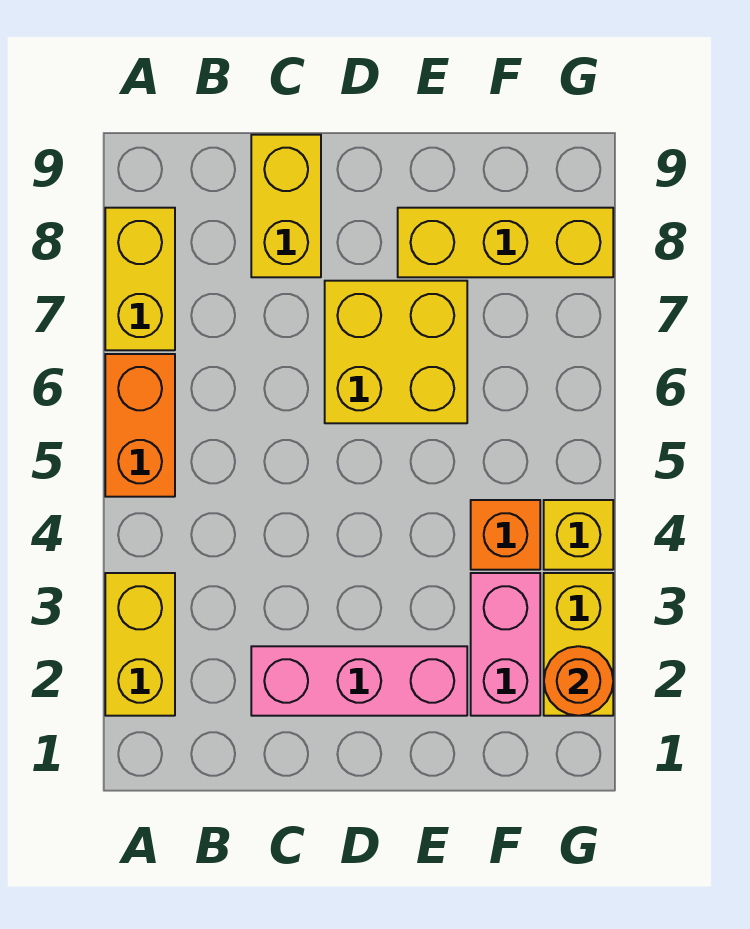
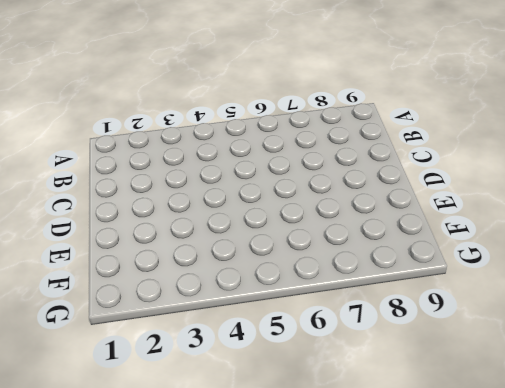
none -> yellow brick A2:A3 level 1
none -> orange brick A5:A6 level 1
none -> yellow brick A7:A8 level 1

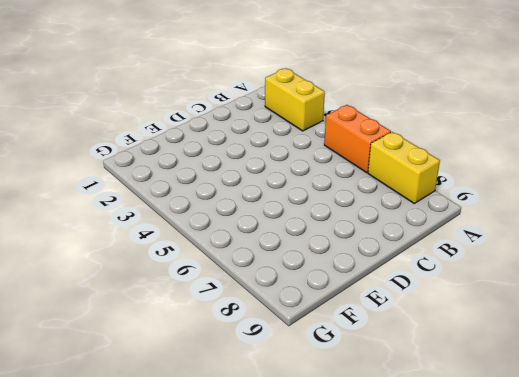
none -> pink brick C2:E2 level 1
none -> yellow brick C8:C9 level 1
none -> yellow brick D6:E7 level 1

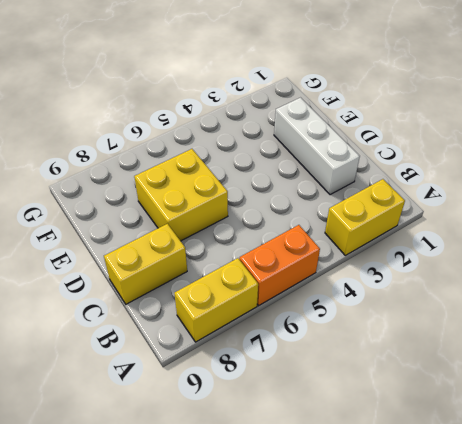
white brick C2:E2 level 1 -> pink brick C2:E2 level 1
none -> yellow brick E8:G8 level 1
none -> pink brick F2:F3 level 1
none -> orange brick F4 level 1

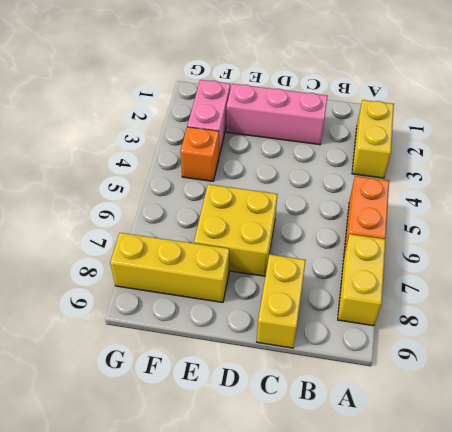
none -> yellow brick G2:G3 level 1
none -> yellow brick G4 level 1
none -> orange round brick G2 level 2

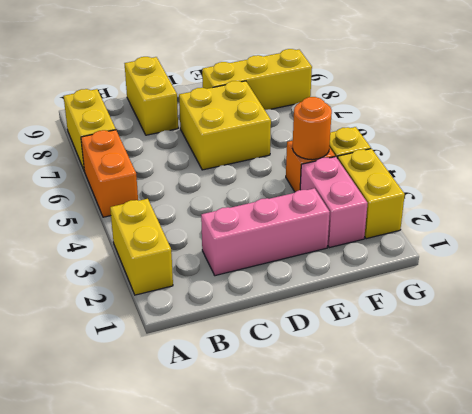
orange round brick F4 level 2 -> orange round brick G2 level 2

